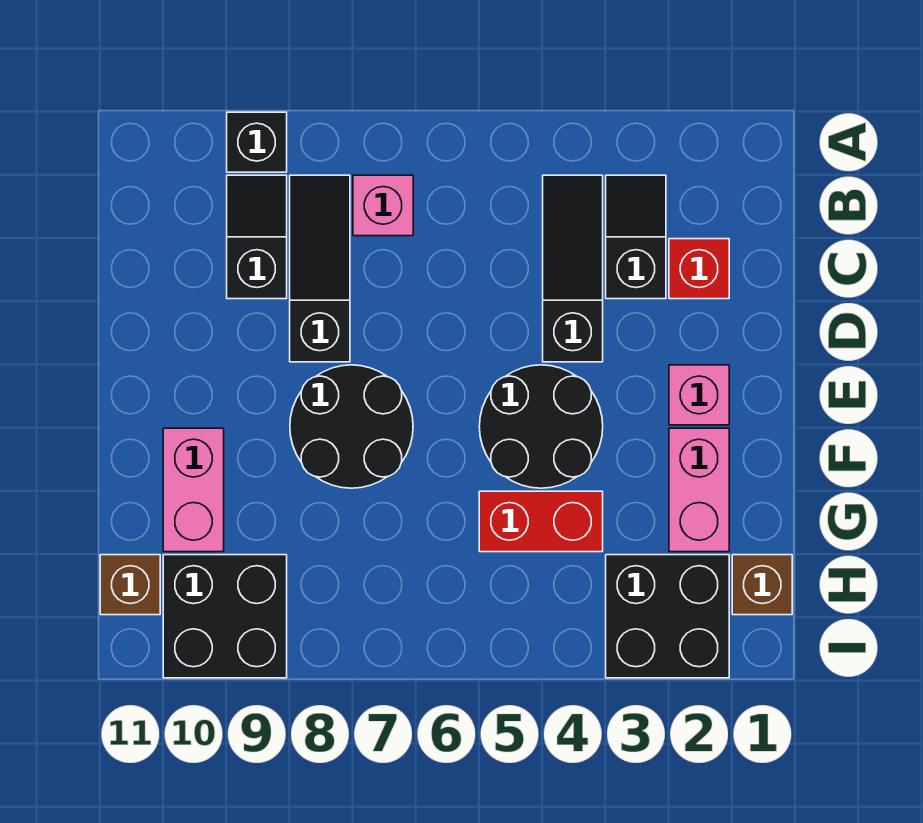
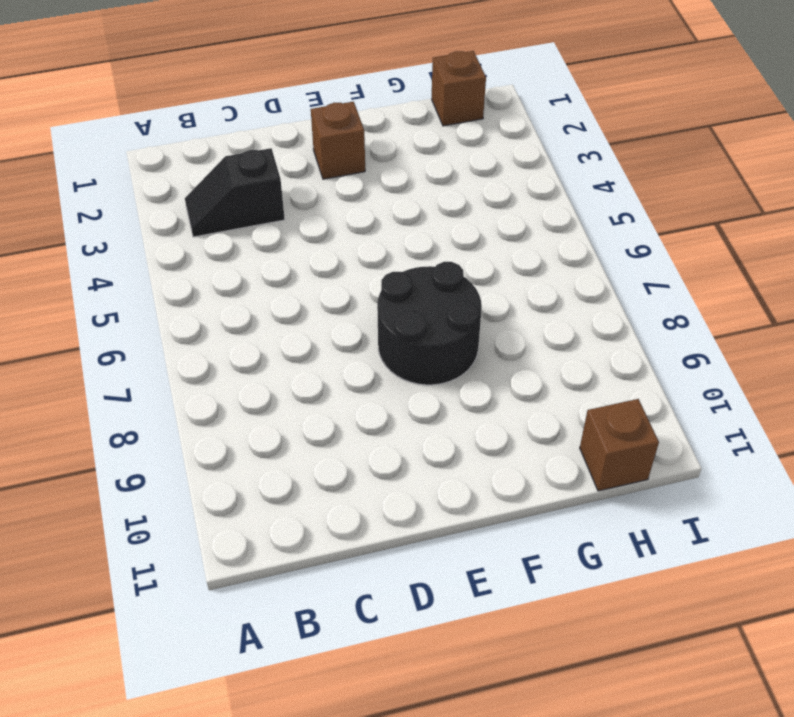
brown brick E2 level 1 -> pink brick E2 level 1
none -> black brick A9 level 1
none -> black slope B4:D4 level 1 top D
none -> pink brick B7 level 1

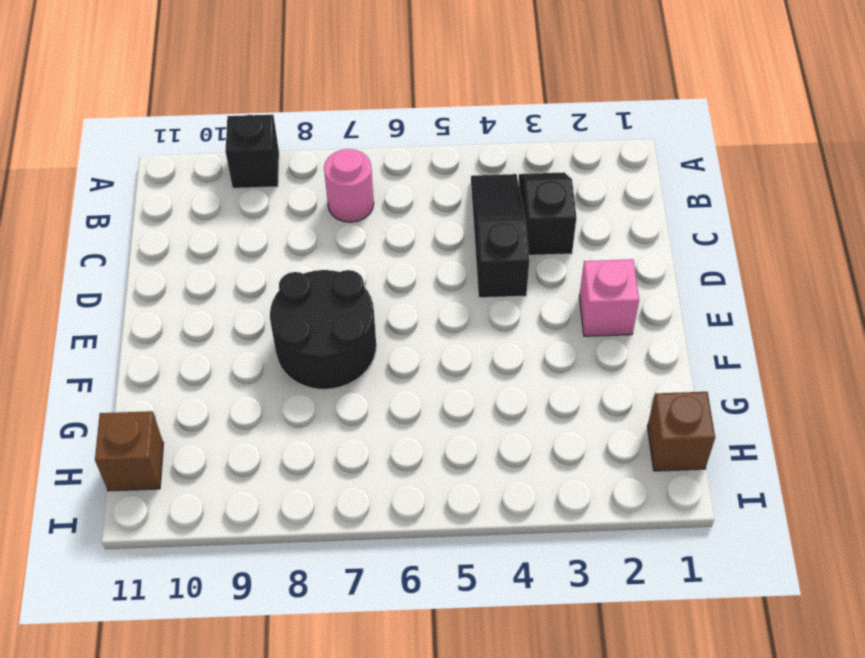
pink round brick B7 level 1 -> pink brick B7 level 1
none -> black slope B8:D8 level 1 top D
none -> black slope B9:C9 level 1 top C
none -> red brick C2 level 1

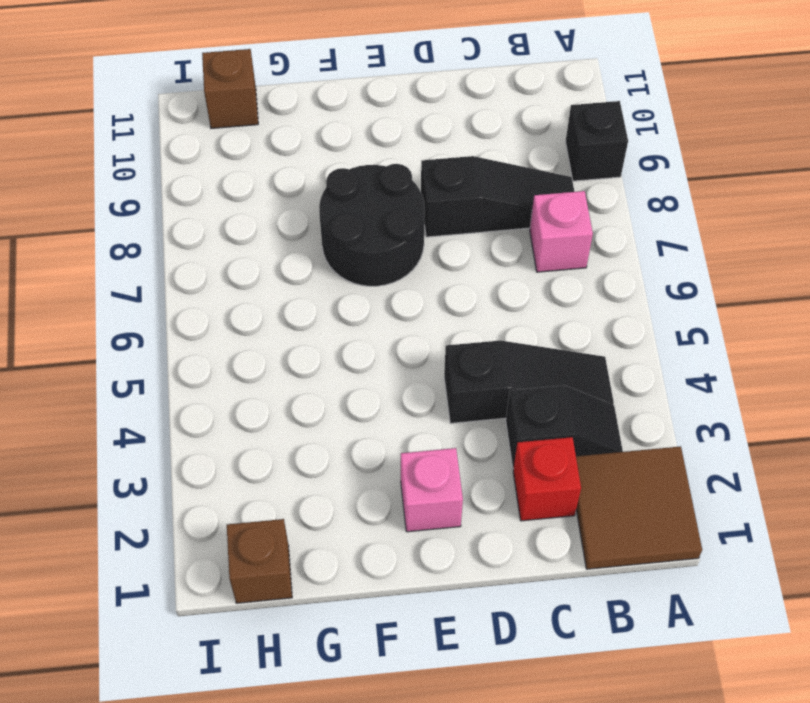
brown tile A1:B2 level 1 -> none
none -> black slope B9:C9 level 1 top C
none -> black round brick E4:F5 level 1
none -> pink brick F2:G2 level 1

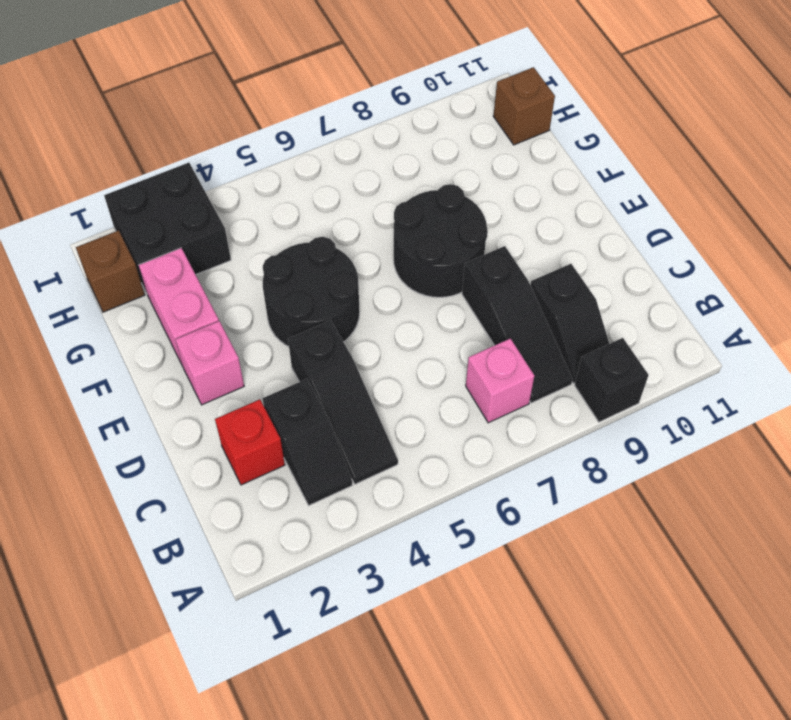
none -> pink brick F10:G10 level 1
none -> red brick G4:G5 level 1
none -> black brick H9:I10 level 1

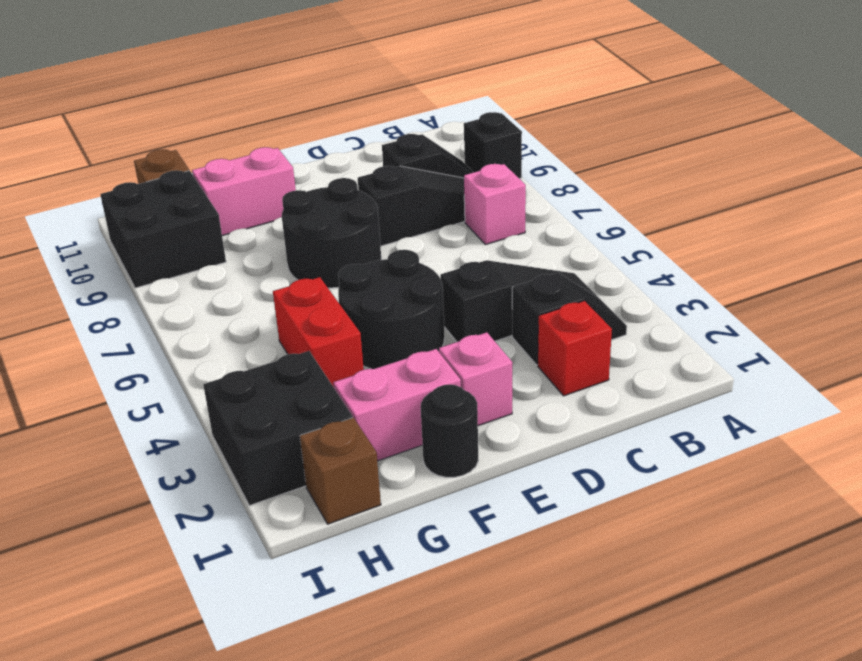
black round brick F1 level 1 -> none

